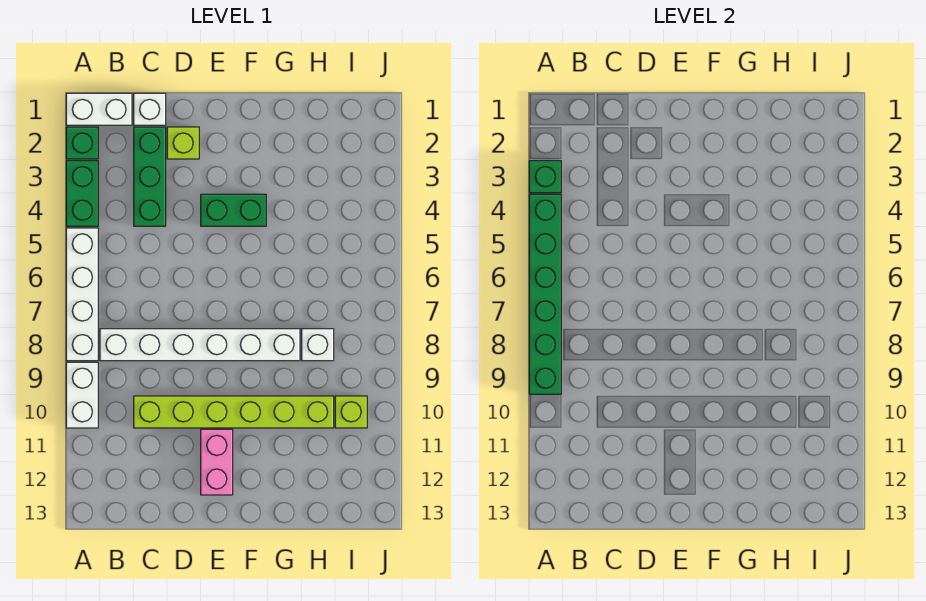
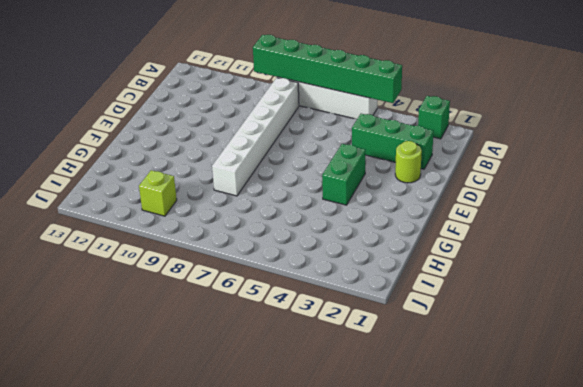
lime round brick D2 level 1 -> lime brick D2 level 1
none -> white brick A1:B1 level 1
none -> green brick A3:A4 level 1
none -> white brick A9:A10 level 1

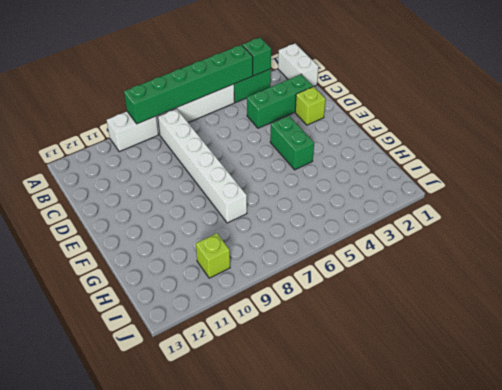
none -> green brick A2 level 1
none -> white brick C1 level 1
none -> lime brick C10:H10 level 1

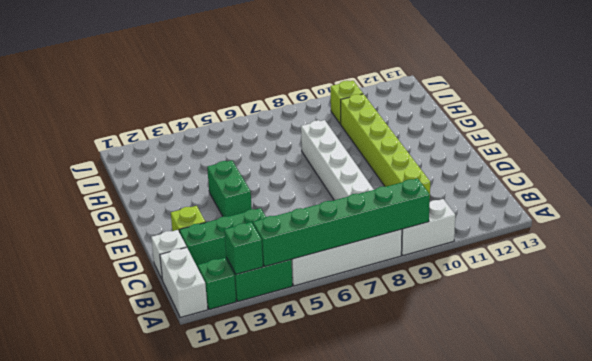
none -> pink brick E11:E12 level 1
none -> white brick H8 level 1

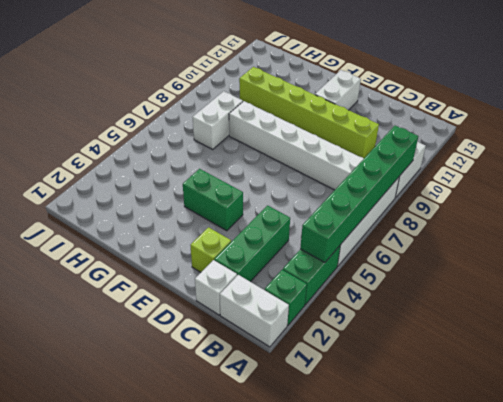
white brick E11:E12 level 1 -> pink brick E11:E12 level 1
white brick H7:H8 level 1 -> white brick H8 level 1
none -> lime brick I10 level 1
none -> green brick A3 level 2

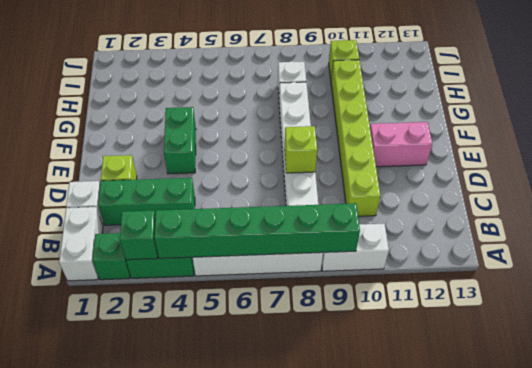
lime brick D8 level 2 -> none

